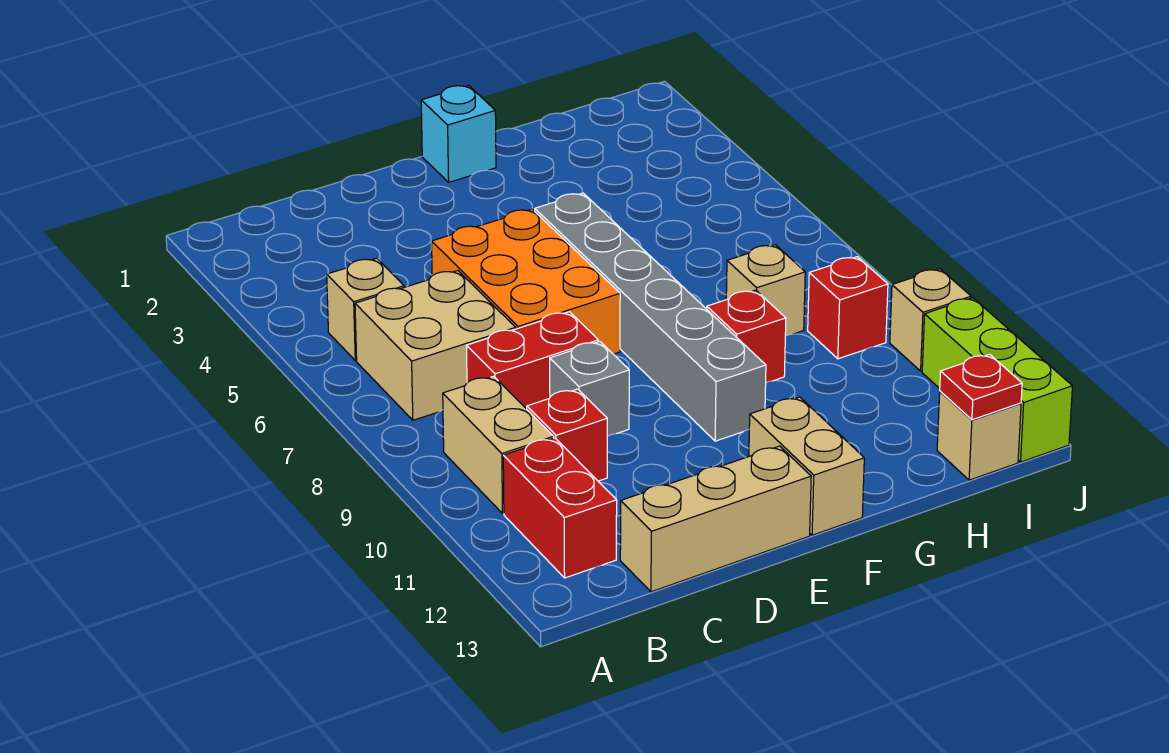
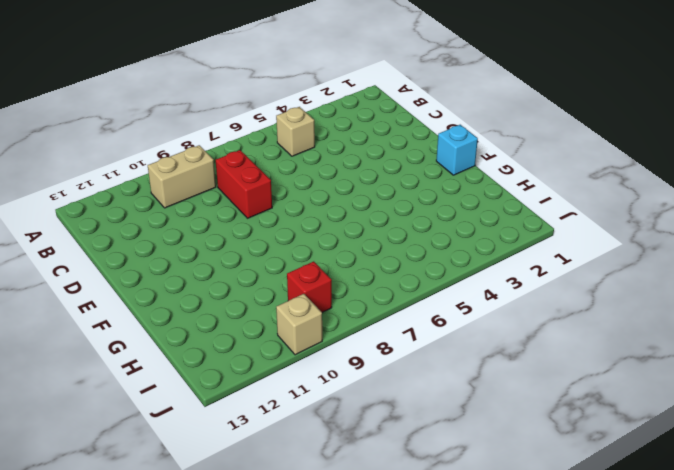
none -> tan brick B6:C7 level 1
none -> red brick B11:B12 level 1
none -> red brick C10 level 1

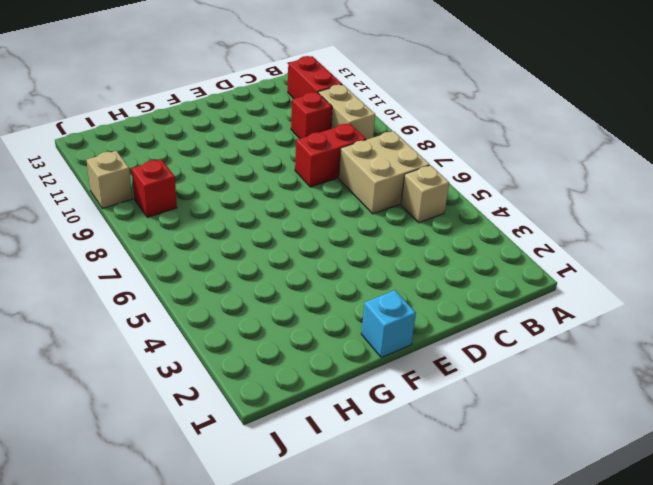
none -> tan brick C13:E13 level 1
none -> orange brick D5:E7 level 1
none -> grey brick D9 level 1

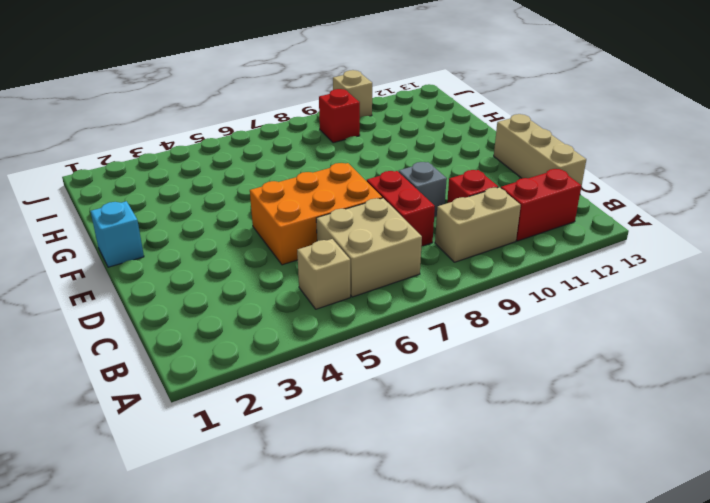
none -> grey brick F5:F10 level 1
none -> tan brick F12:F13 level 1
none -> red brick G9 level 1

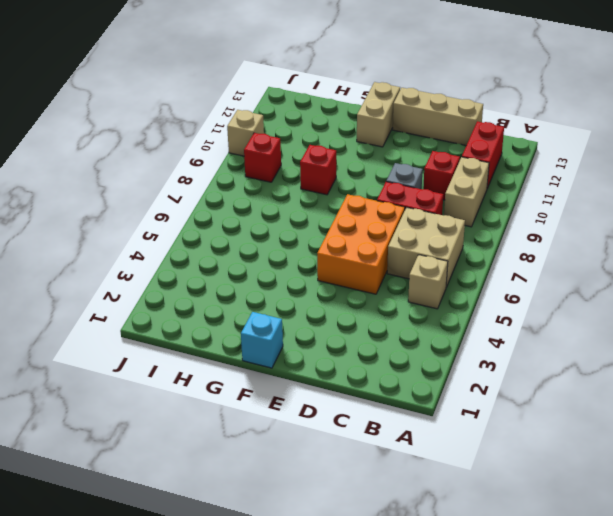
none -> grey brick F5:F10 level 1
none -> tan brick H8 level 1
none -> tan brick I13 level 1

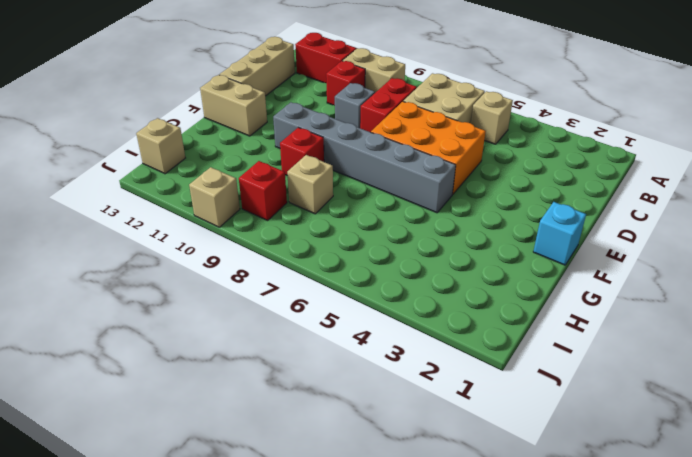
none -> lime brick J11:J13 level 1
none -> red plate I13 level 2

